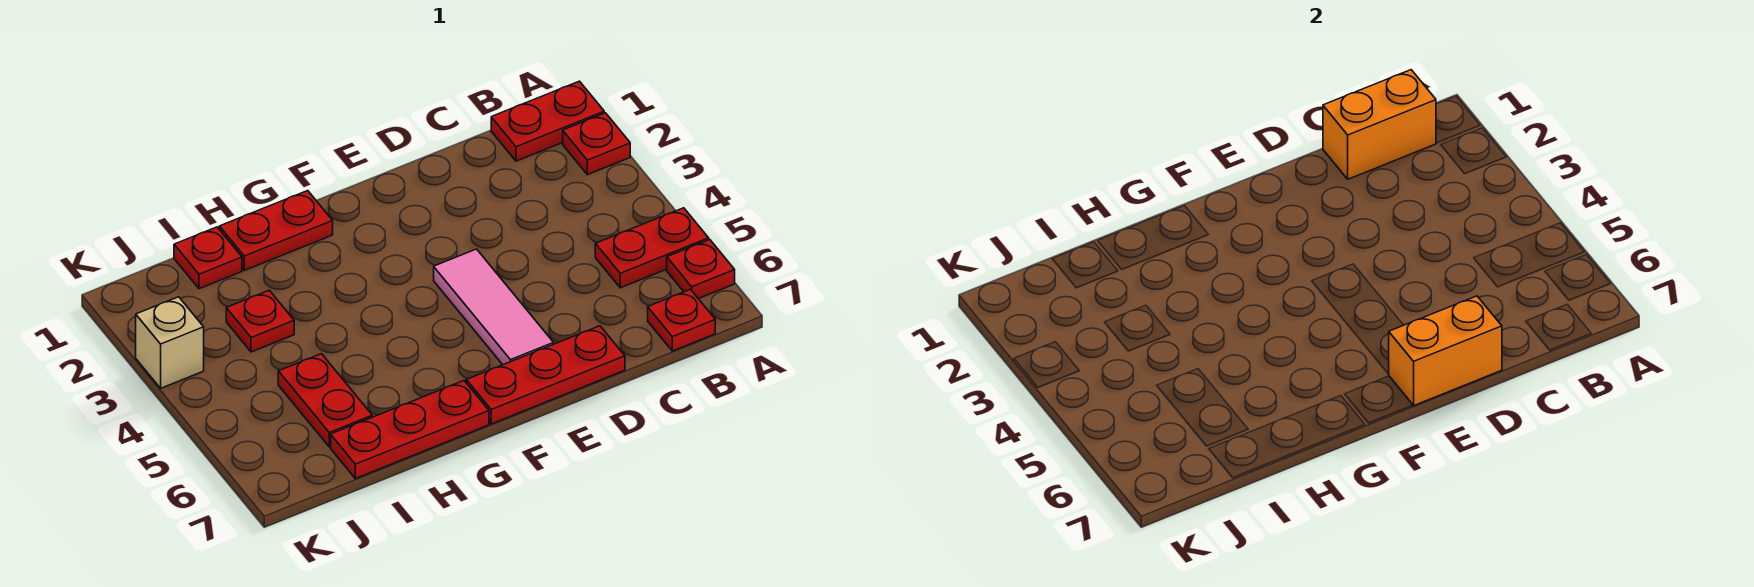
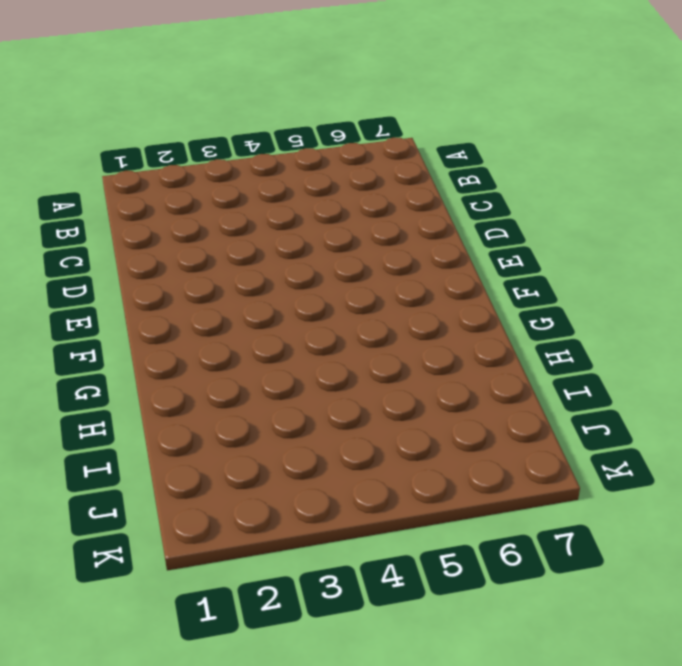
none -> red plate A1:B1 level 1
none -> red plate A2 level 1
none -> red plate A5:B5 level 1

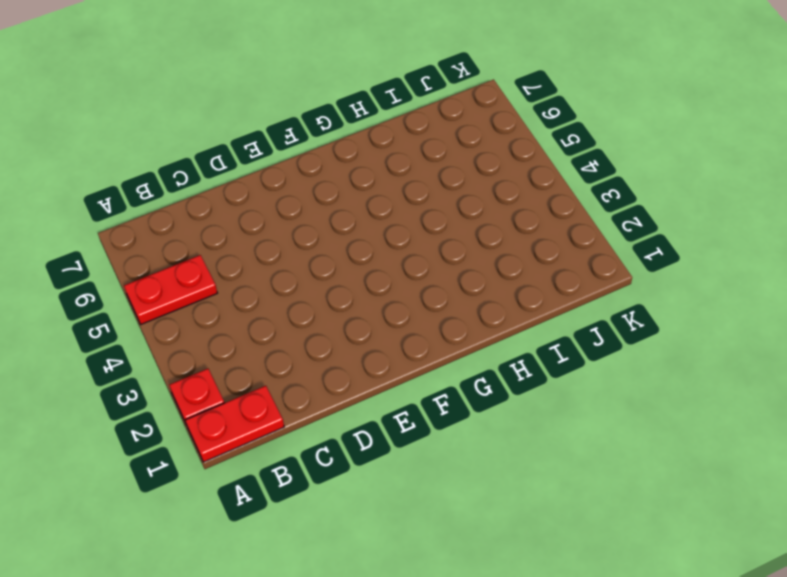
none -> red plate A6 level 1
none -> red plate B7 level 1
none -> red plate D7:F7 level 1

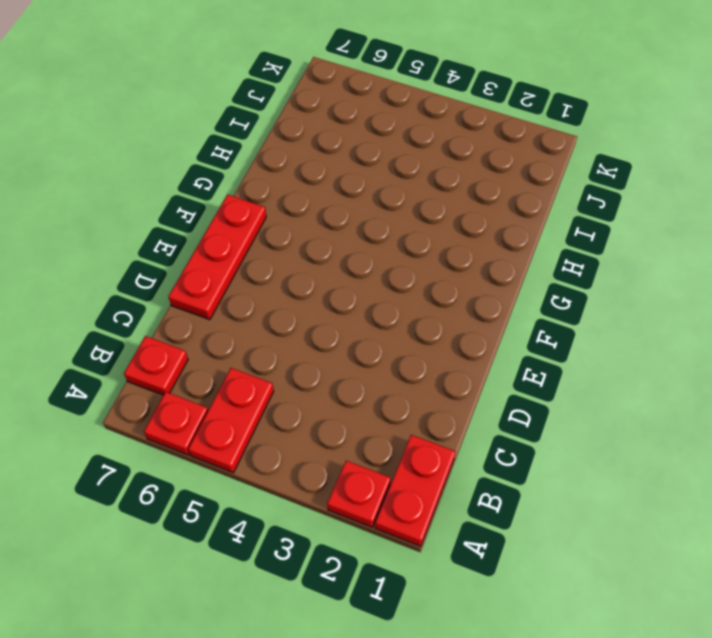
none -> pink tile E4:E6 level 1
none -> red plate G1:H1 level 1
none -> red plate G7:I7 level 1

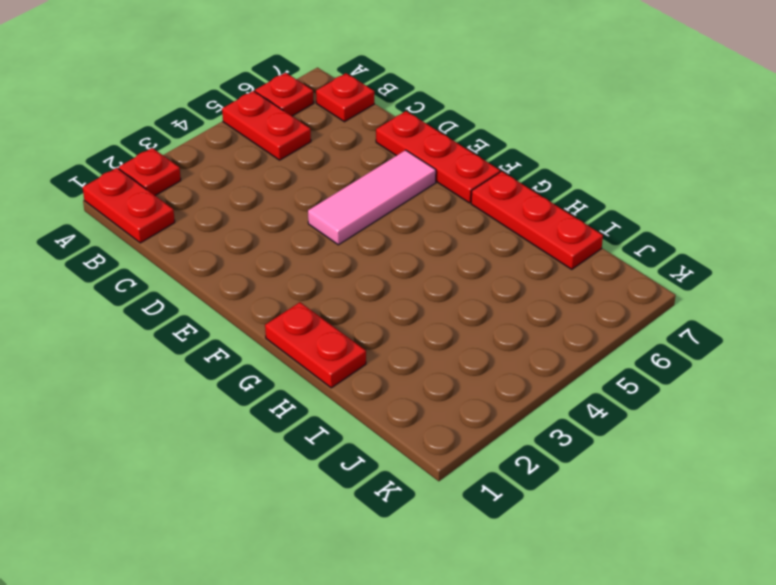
none -> red plate I1 level 1
none -> red plate I3 level 1
none -> red plate I5:I6 level 1

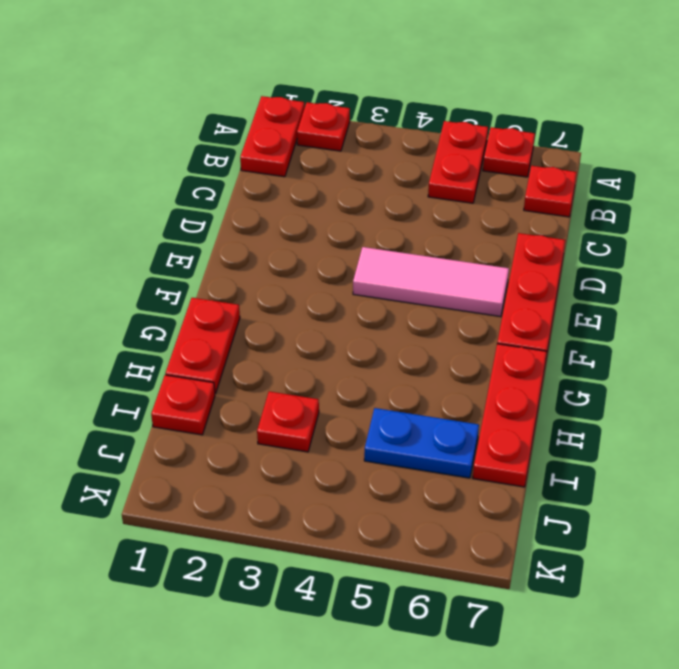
blue plate I5:I6 level 1 -> red plate I5:I6 level 1
none -> tan brick K3 level 1
none -> orange brick B1:C1 level 2
none -> orange brick D7:E7 level 2

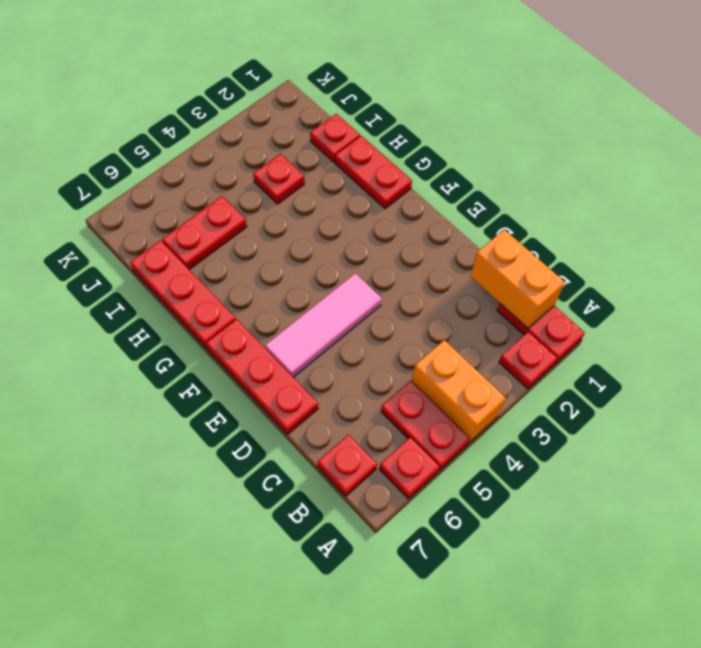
orange brick A4:B4 level 1 -> orange brick D7:E7 level 2
none -> tan brick K3 level 1

